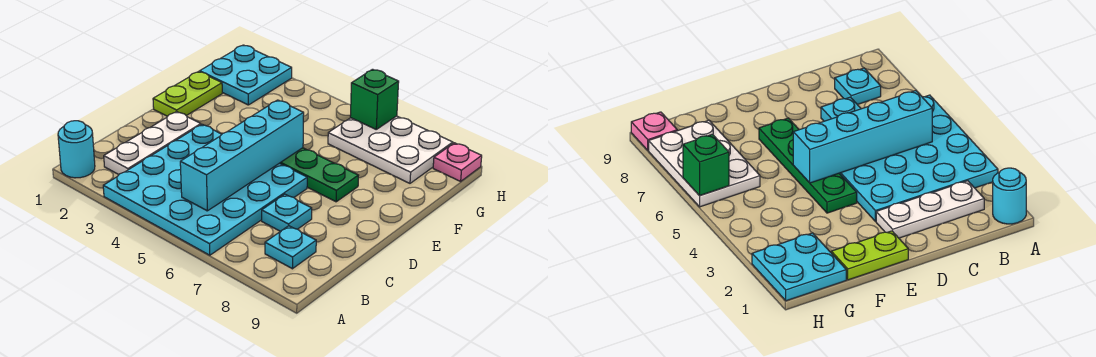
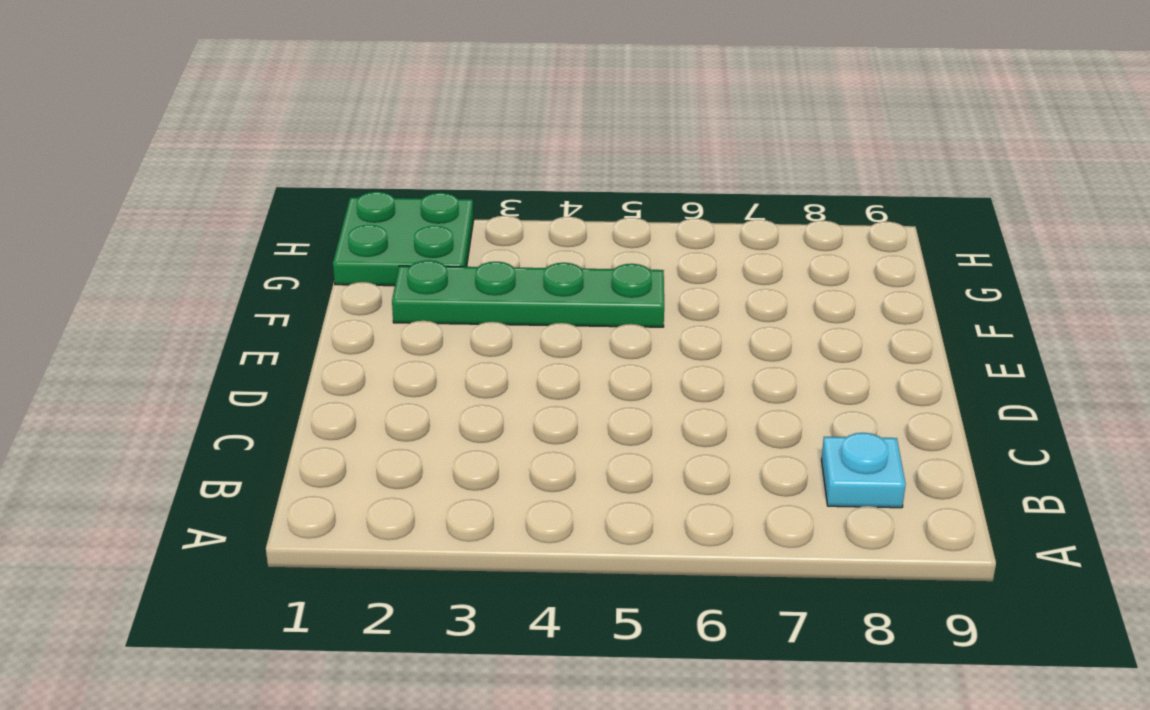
green plate F2:F5 level 1 -> green plate E4:E7 level 1
green plate G1:H2 level 1 -> cyan plate G1:H2 level 1
none -> cyan round brick A1 level 1
none -> cyan plate A3:D6 level 1
none -> white plate B2:D2 level 1

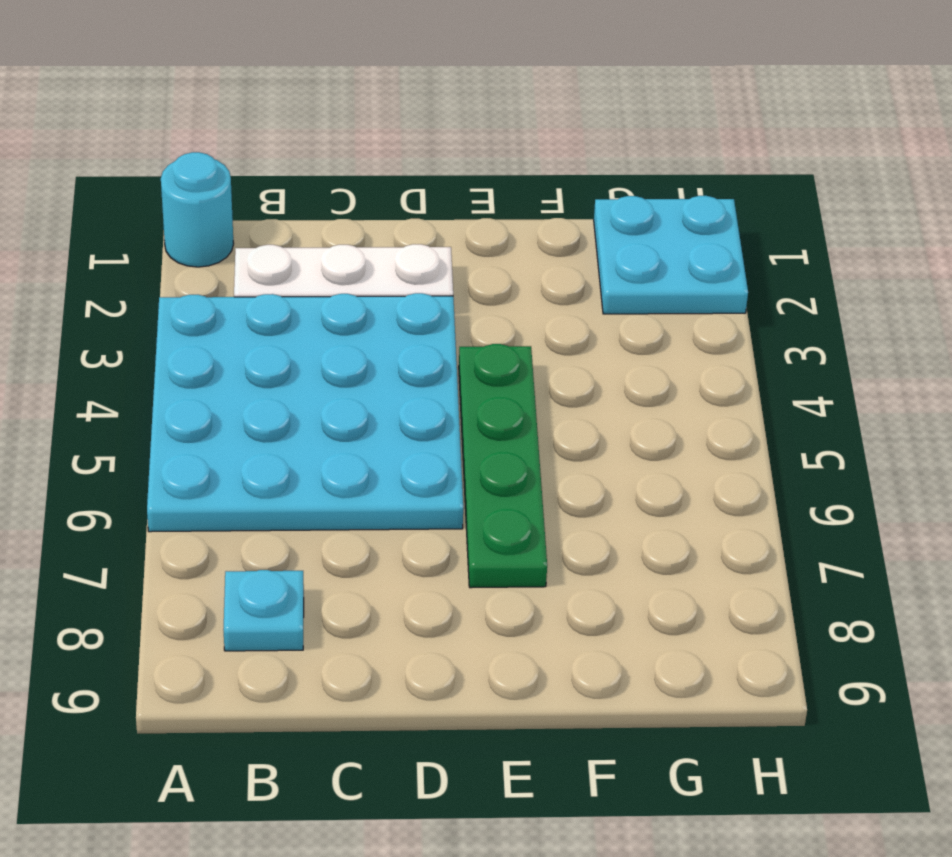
none -> cyan plate C7 level 1
none -> lime plate E1:F1 level 1
none -> white plate G6:H8 level 1

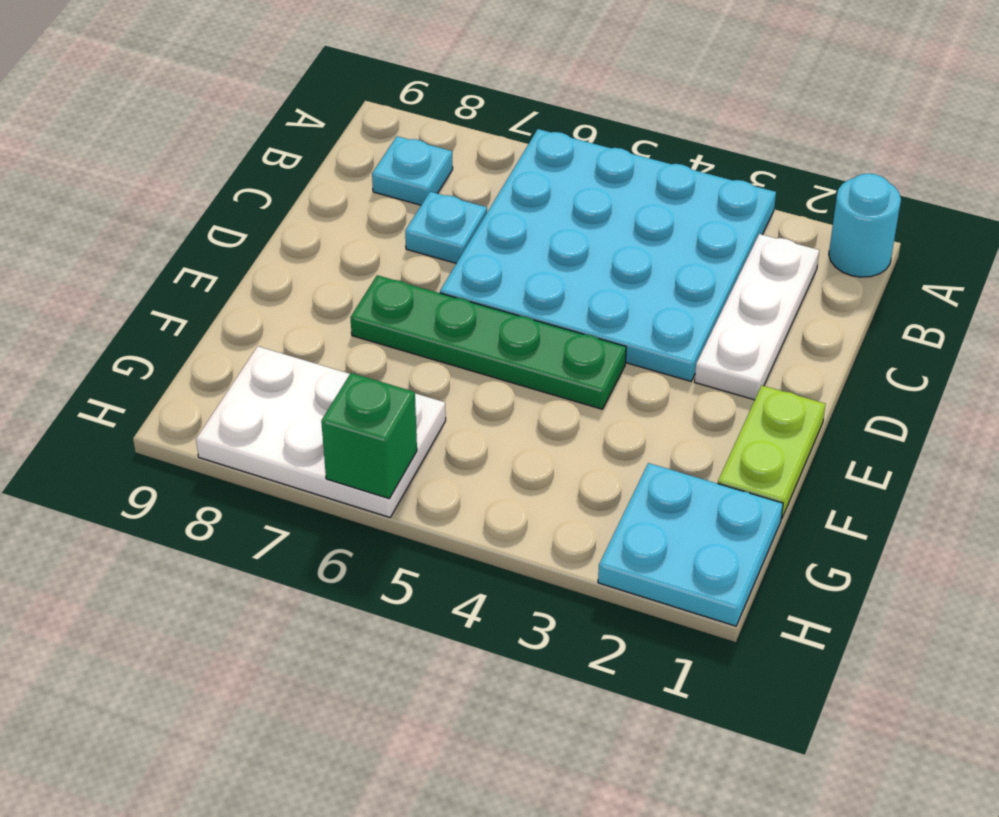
none -> pink plate H9 level 1
none -> cyan brick B5:E5 level 2

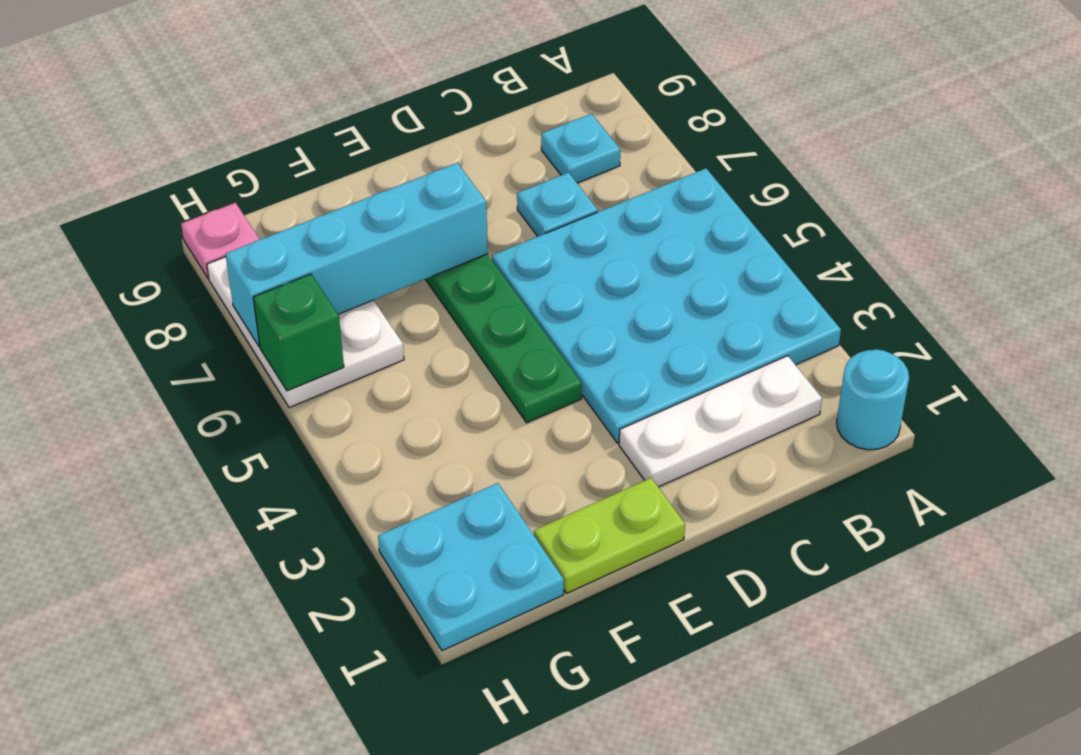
cyan brick E7:H7 level 2 -> cyan brick B5:E5 level 2

